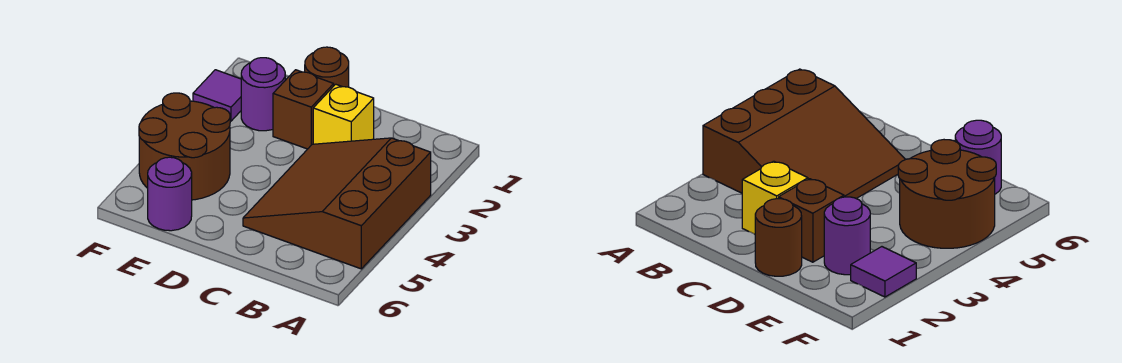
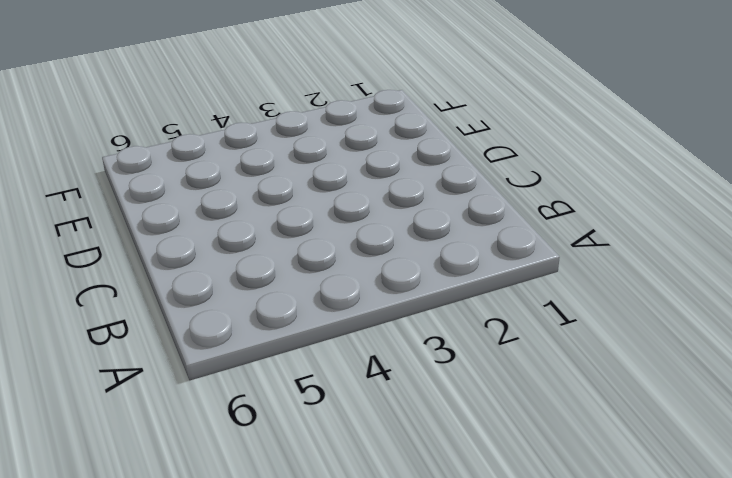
none -> brown slope A3:C5 level 1 top A
none -> yellow brick C2 level 1

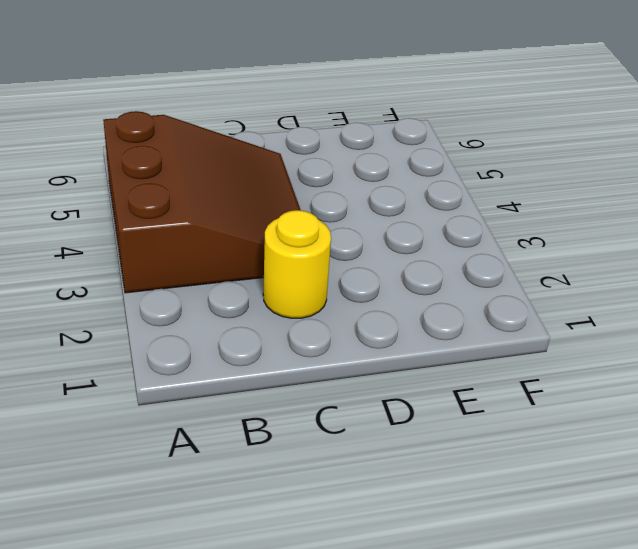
yellow round brick C2 level 1 -> yellow brick C2 level 1
none -> brown round brick D1 level 1
none -> brown brick D2 level 1

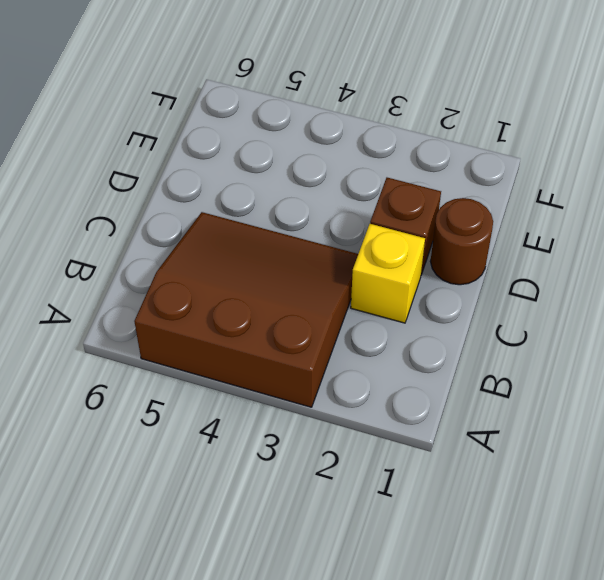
none -> purple round brick E2 level 1
none -> brown round brick E4:F5 level 1

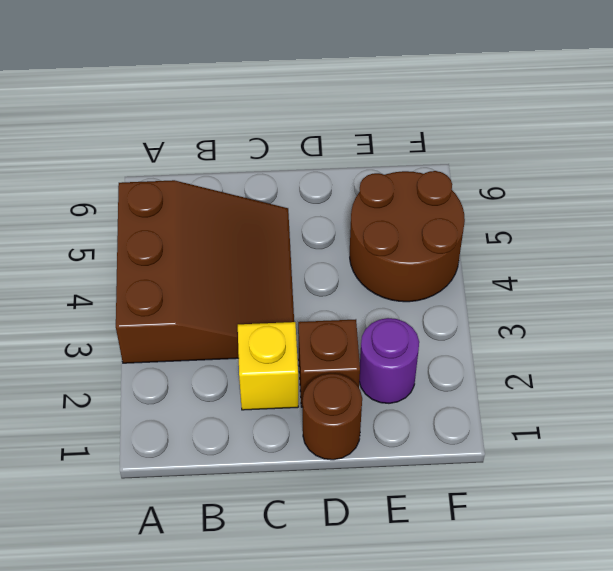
none -> purple round brick E6 level 1
none -> purple tile F2 level 1

